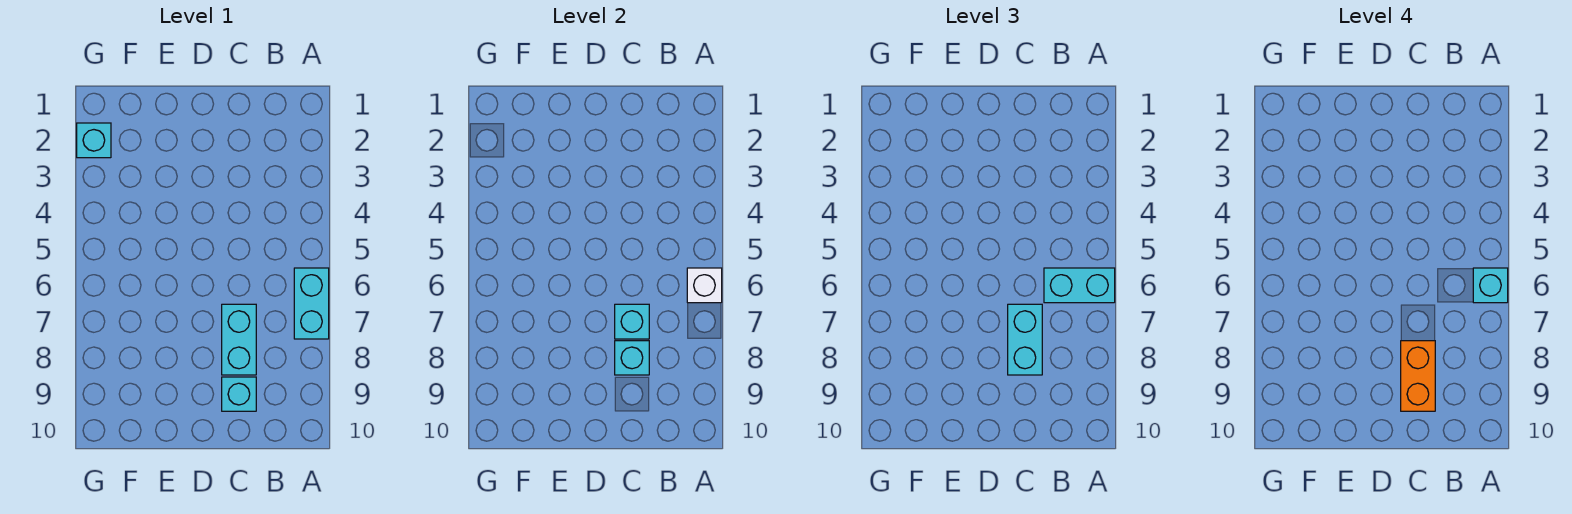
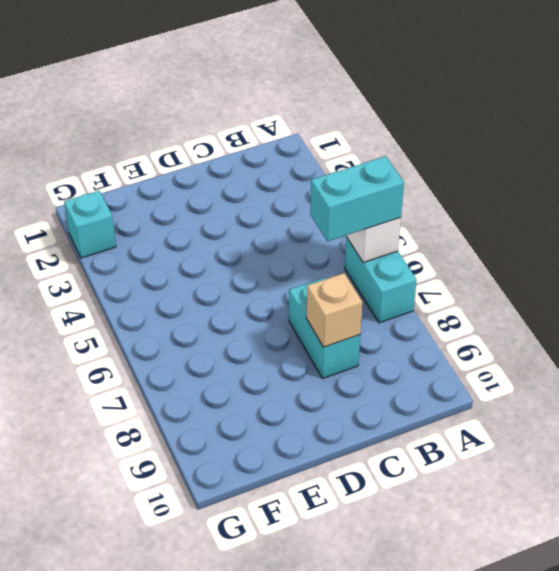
tan brick C8 level 2 -> cyan brick C8 level 2
none -> cyan brick C9 level 1
none -> cyan brick C7 level 2

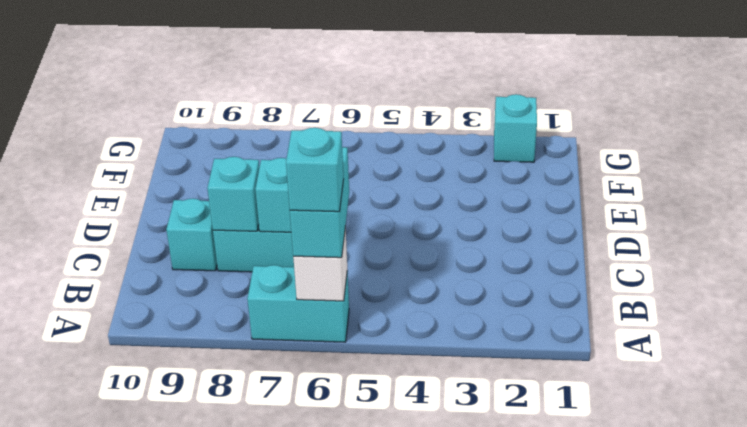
none -> cyan brick C7:C8 level 3
none -> orange brick C8:C9 level 4

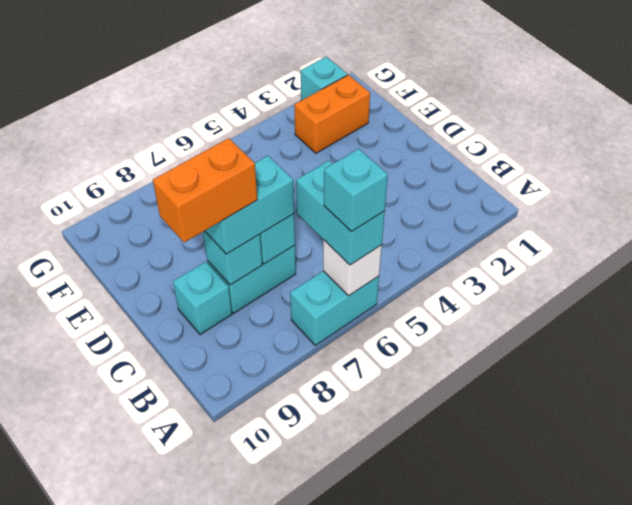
orange brick F2:F3 level 1 -> none

